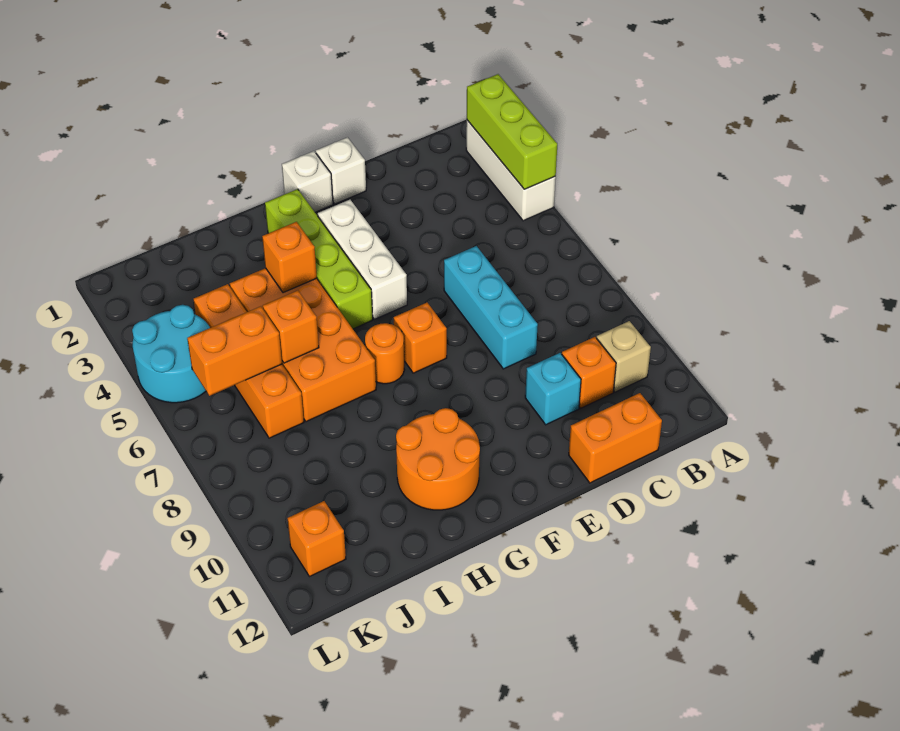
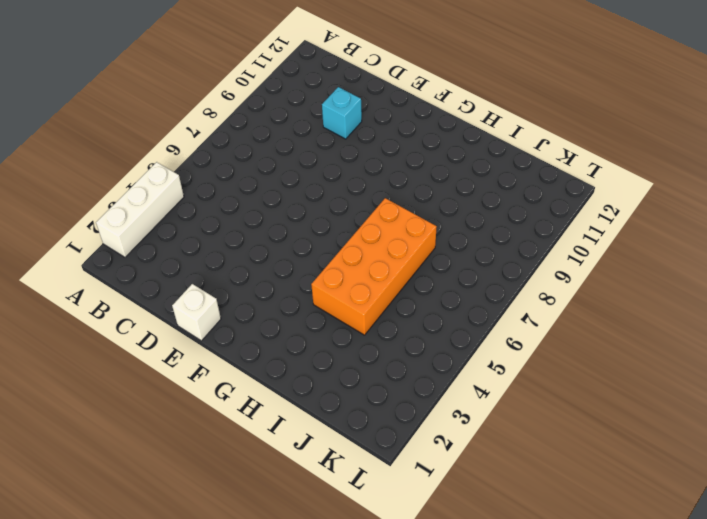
none -> tan brick B10 level 1
none -> orange brick C10 level 1
none -> orange brick C12:D12 level 1

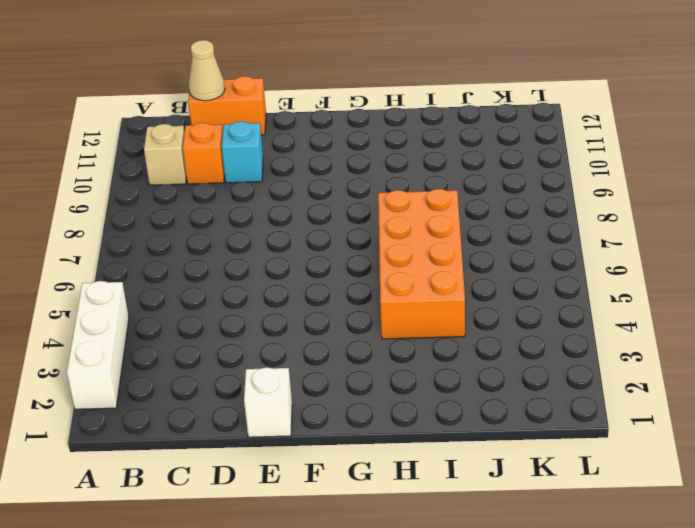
tan cone C12 level 2 -> none
none -> cyan brick D6:D8 level 1
none -> white brick F1 level 1
none -> white brick F3:F5 level 1

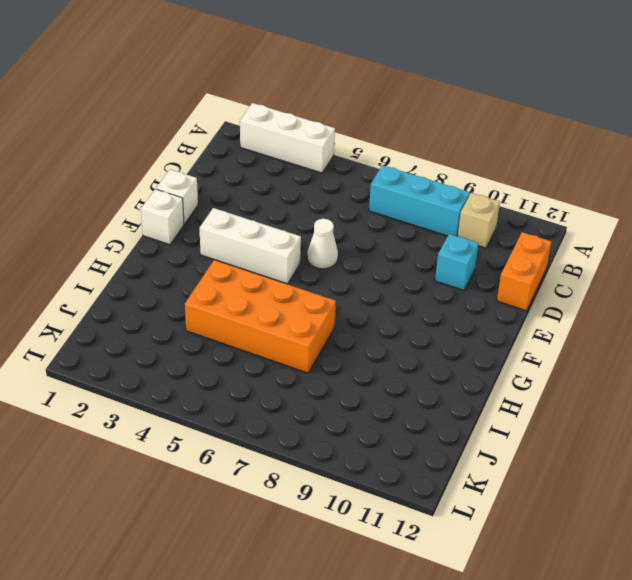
cyan brick B7:B9 level 1 -> cyan brick D6:D8 level 1
white cone E6 level 1 -> none
none -> orange brick C10 level 1
none -> orange brick F7 level 1
none -> lime brick G2:G5 level 1

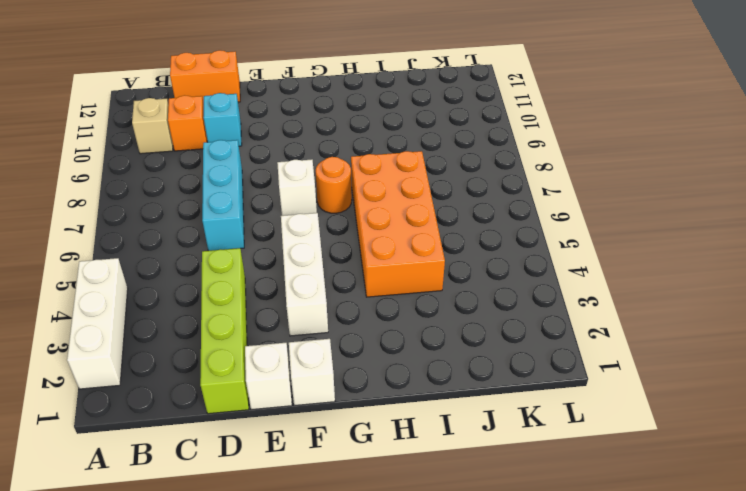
lime brick D1:D4 level 1 -> lime brick G2:G5 level 1
white brick F7 level 1 -> orange brick F7 level 1
none -> orange round brick G10:H11 level 1
none -> orange brick J4:J7 level 1
none -> cyan round brick K4:L5 level 1

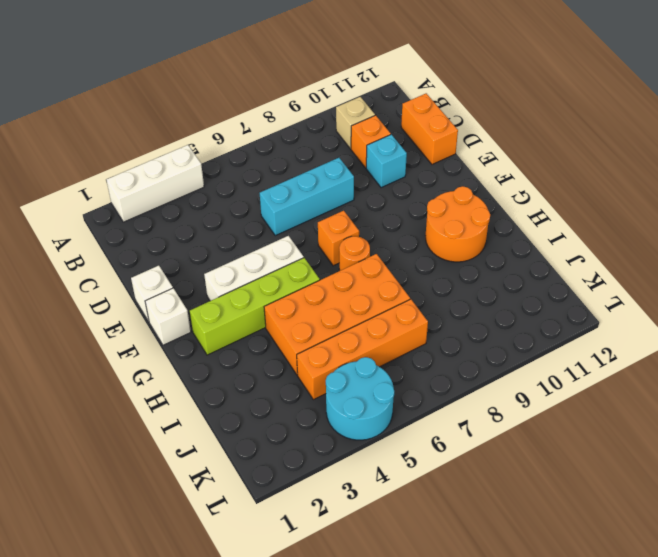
none -> orange brick K11 level 1
none -> lime brick A2:A4 level 2
none -> orange brick H4 level 2

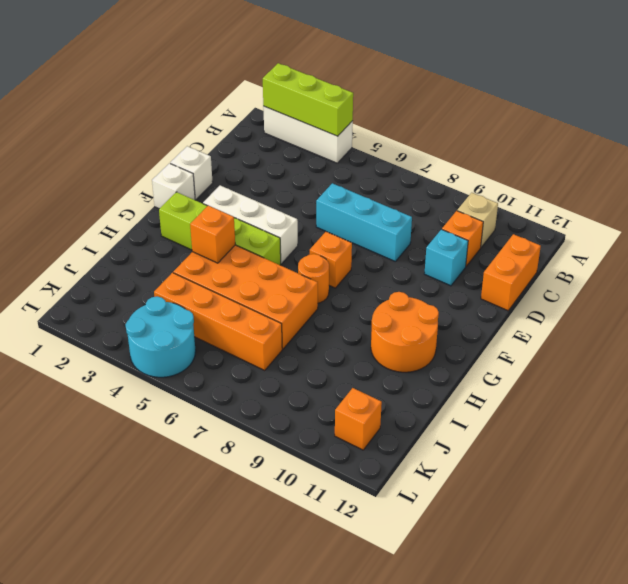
none -> orange brick I6 level 2
none -> orange brick J6:K6 level 2

